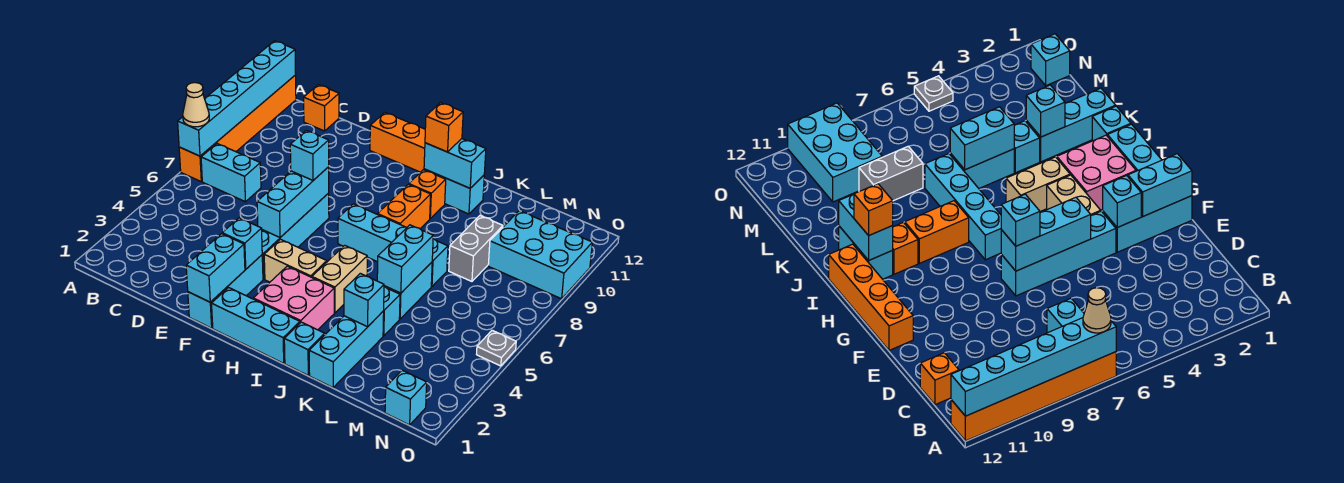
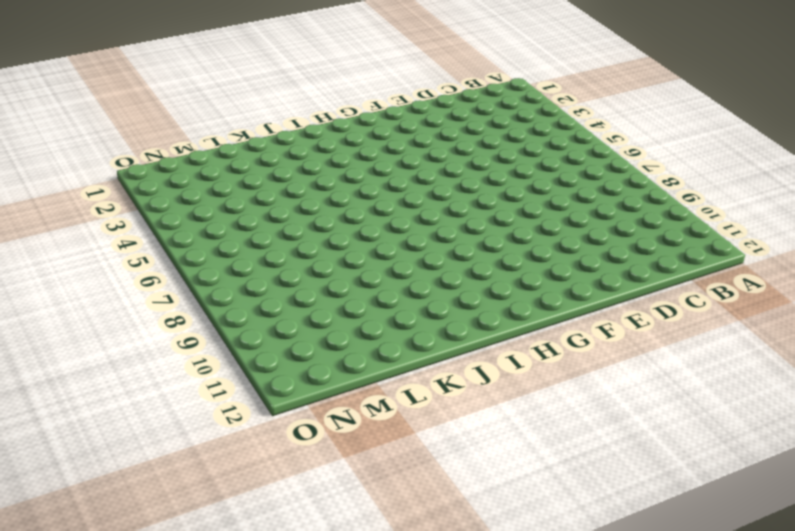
none -> orange brick A7:A12 level 1
none -> cyan brick B7:C7 level 1
none -> orange brick C12 level 1
none -> cyan brick F1:F3 level 1

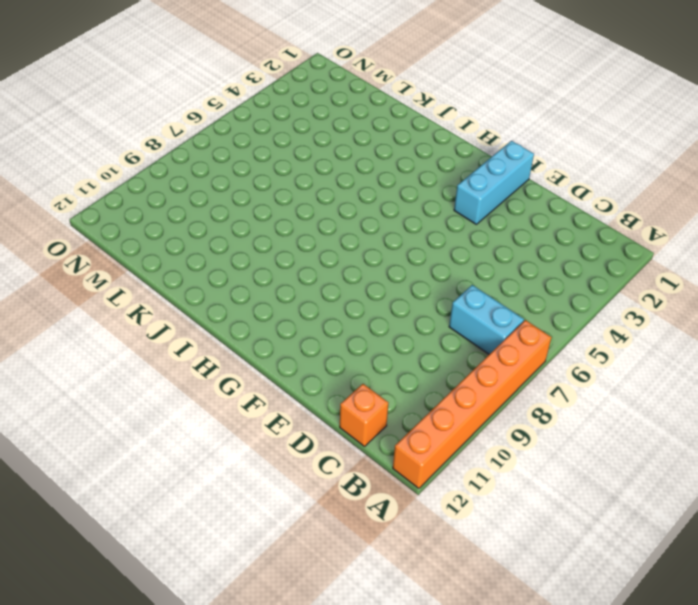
none -> cyan brick F4:F7 level 1
none -> orange brick F12:I12 level 1
none -> cyan brick G1:I1 level 1
none -> tan brick G4:H4 level 1

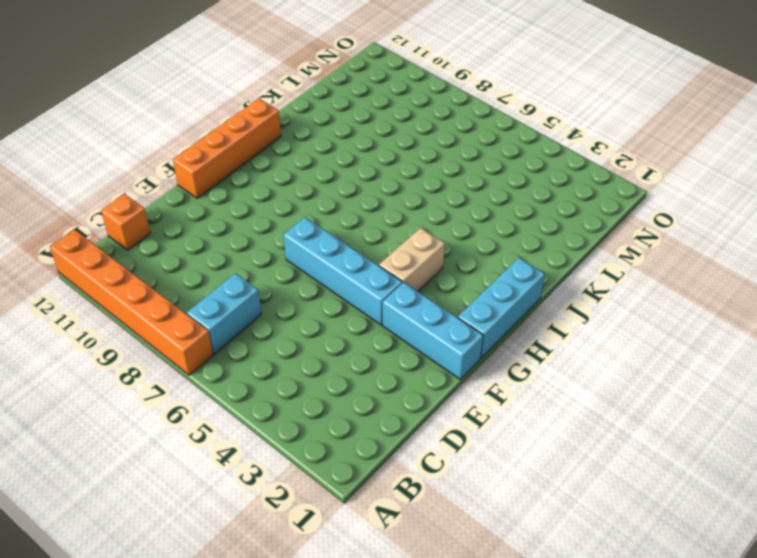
none -> pink brick H2:I3 level 1
none -> cyan brick H7:K7 level 1
none -> tan brick I4:I5 level 1
none -> orange brick I8:I9 level 1

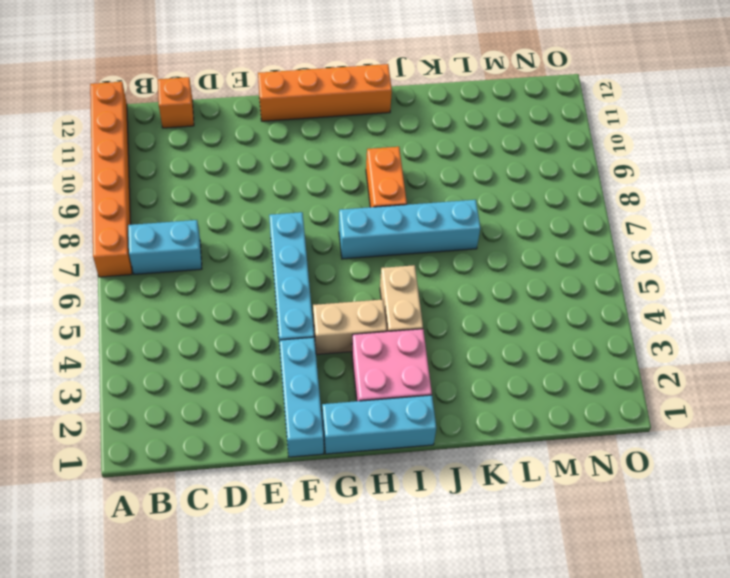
none -> orange brick I10 level 1
none -> cyan brick I11:J11 level 1
none -> cyan brick J1 level 1
none -> cyan brick K1:K3 level 1

